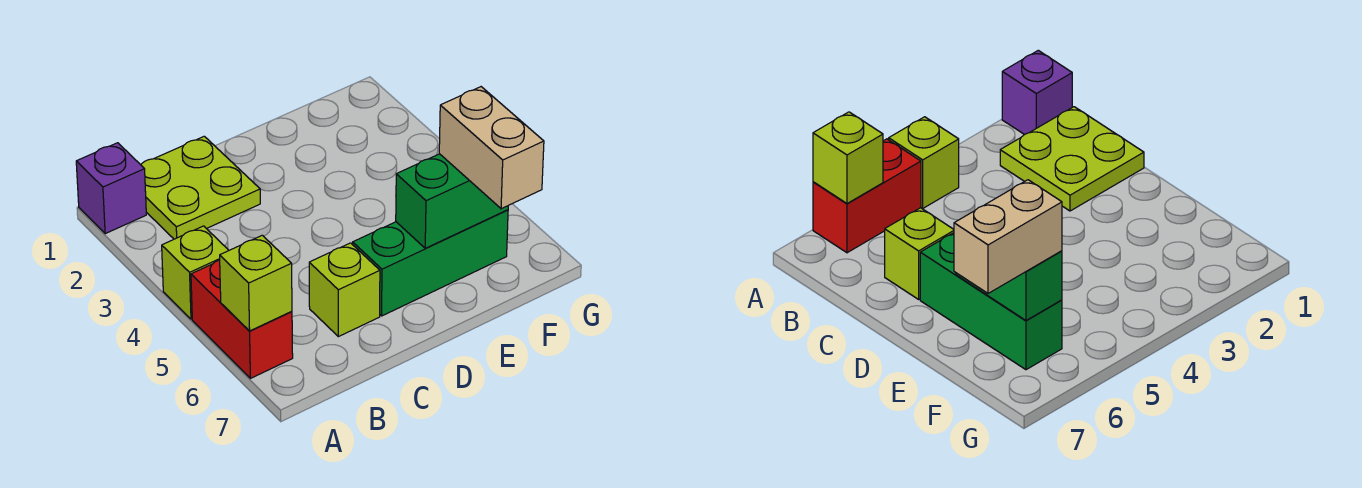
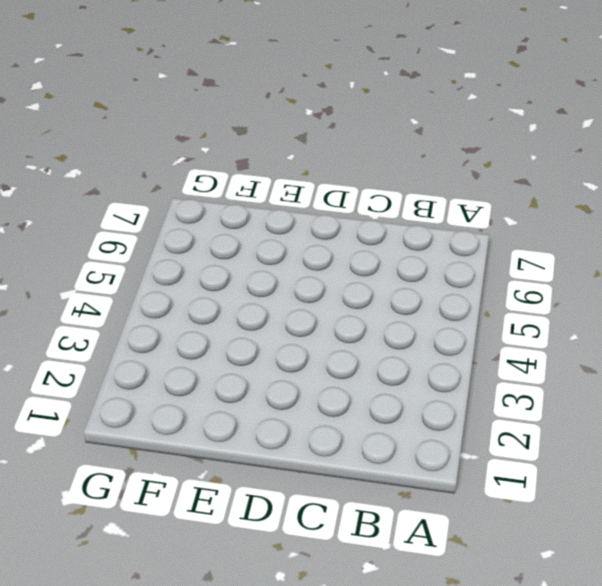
none -> purple brick A1 level 1
none -> lime brick A4 level 1

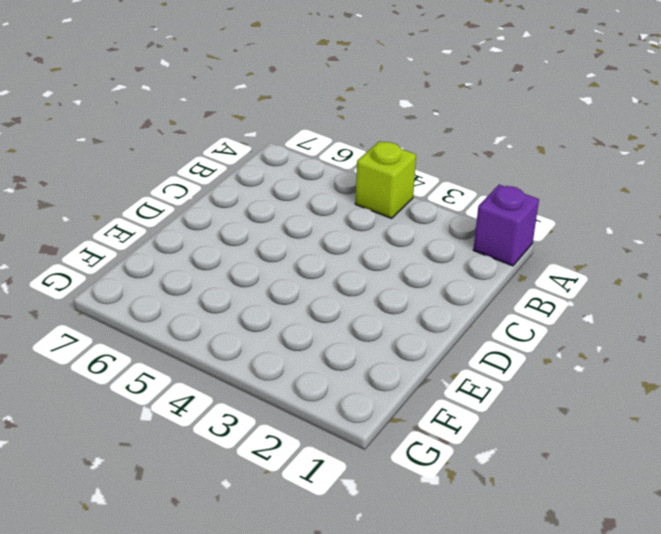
none -> red brick A5:A6 level 1
none -> lime plate B1:C2 level 1

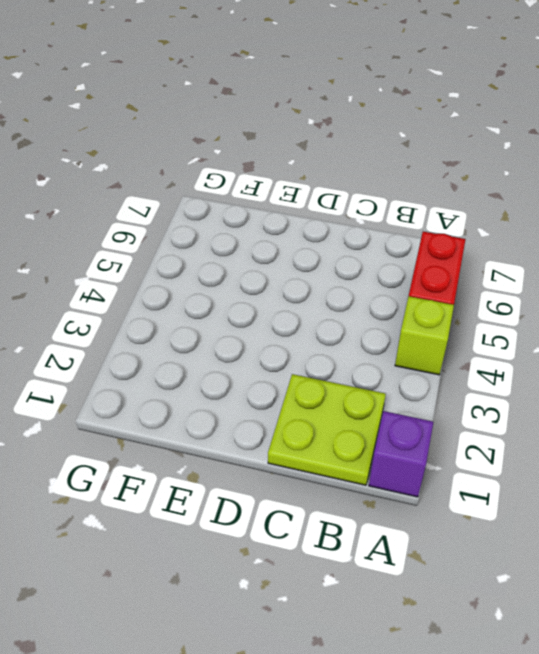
none -> lime brick C6 level 1
none -> green brick D6:F6 level 1

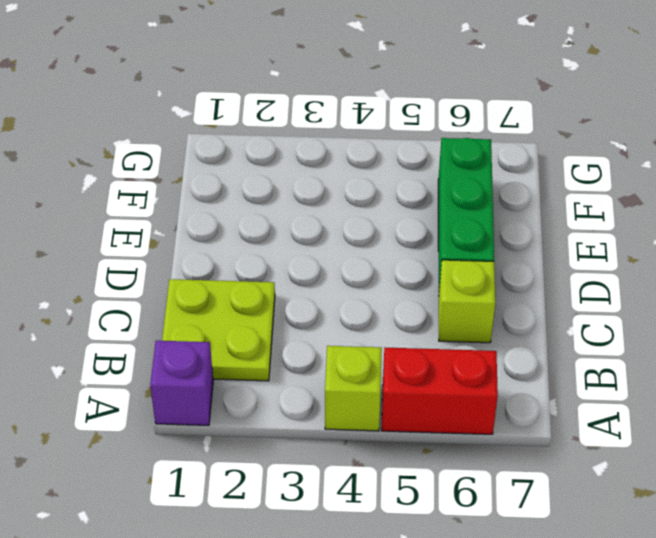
none -> lime brick A6 level 2
none -> green brick E6:F6 level 2

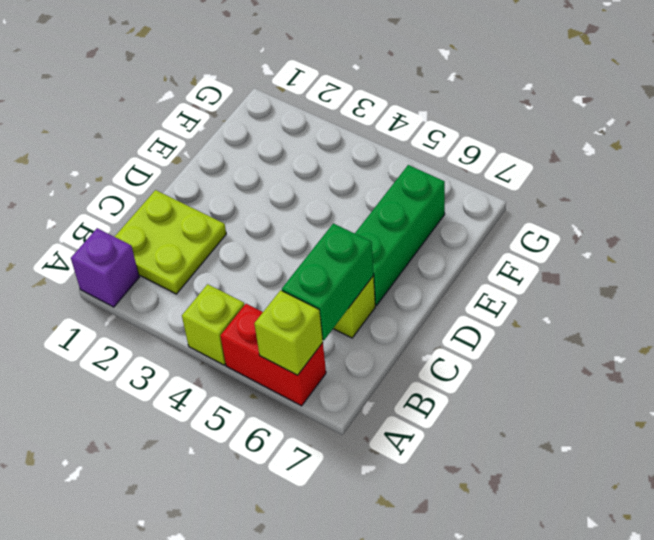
green brick B6:C6 level 2 -> green brick E6:F6 level 2
none -> tan brick F6:F7 level 3

